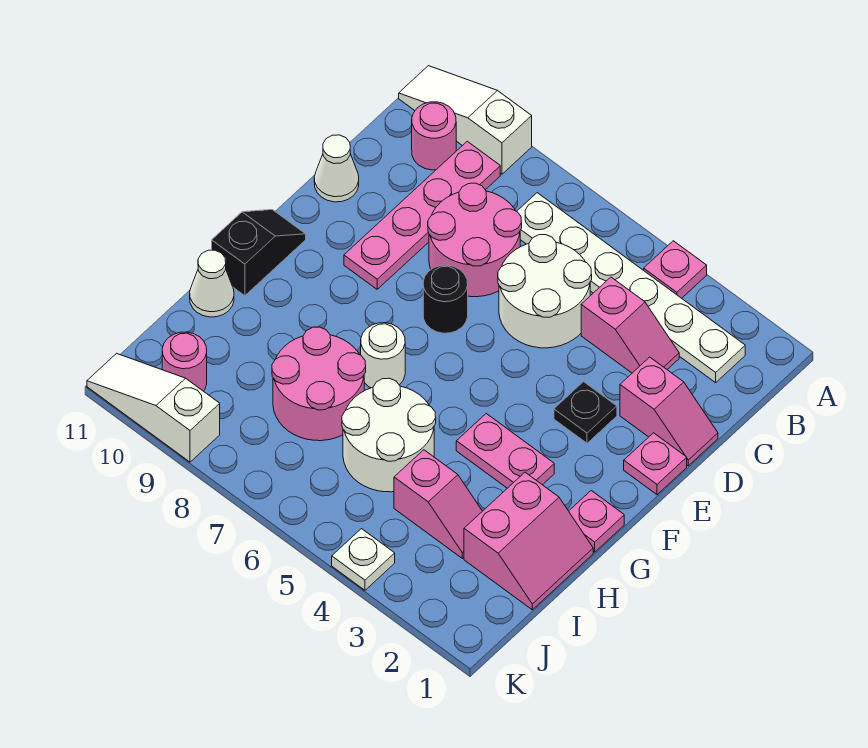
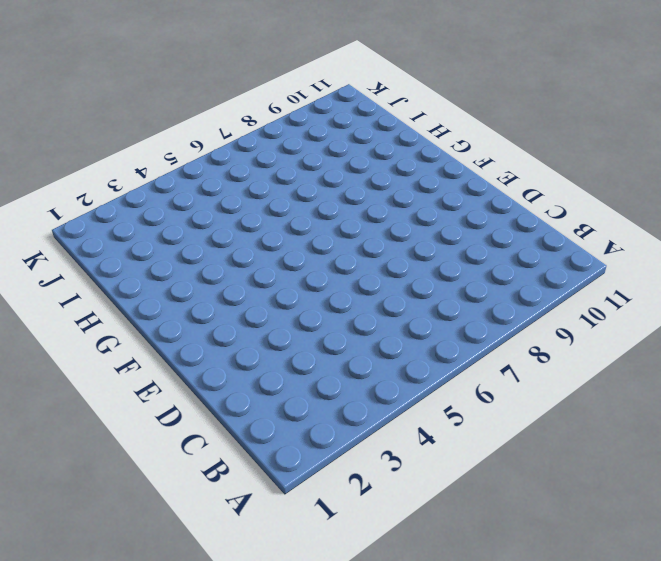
none -> pink plate A4 level 1
none -> white slope A9:A11 level 1 top 9
none -> white plate B2:B7 level 1

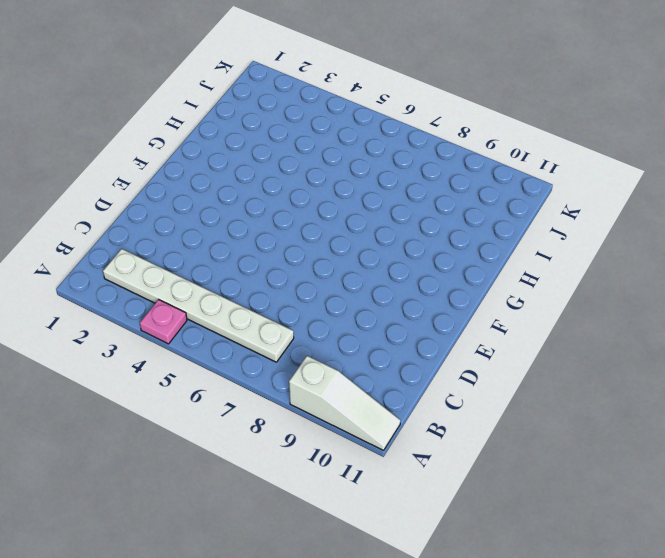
none -> pink plate B9:E9 level 1
none -> pink round brick B10 level 1
none -> pink slope C3:C4 level 1 top 4

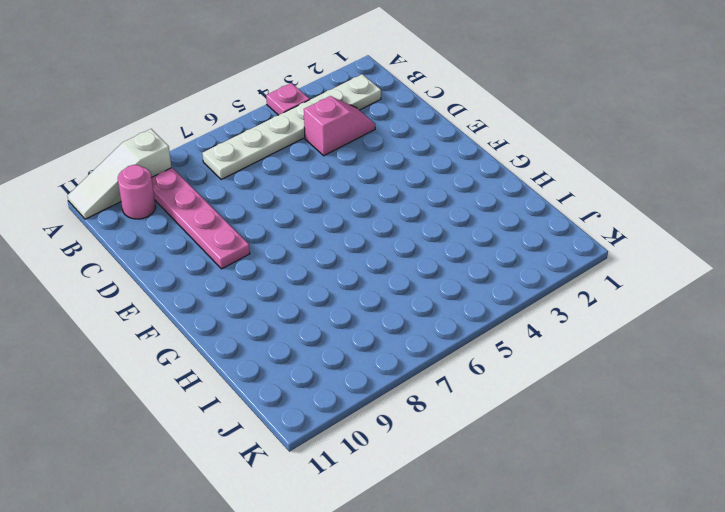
none -> white round brick C5:D6 level 1
none -> pink round brick C7:D8 level 1
none -> pink slope D1:D2 level 1 top 2

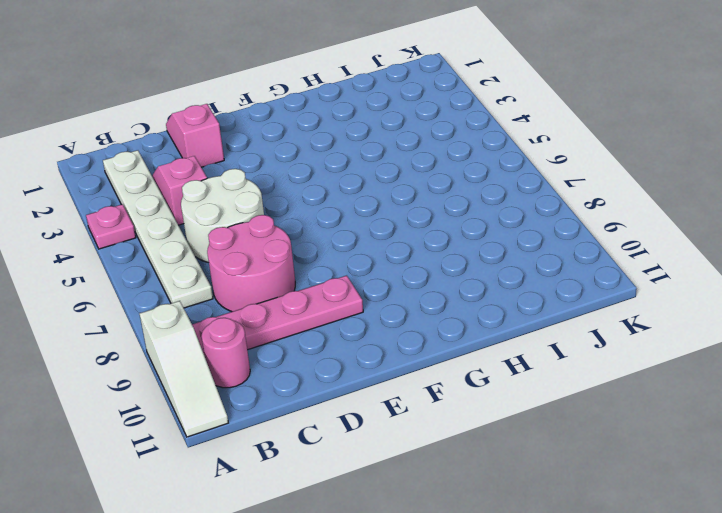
none -> white cone D11 level 1
none -> pink plate E1 level 1
none -> black plate E3 level 1

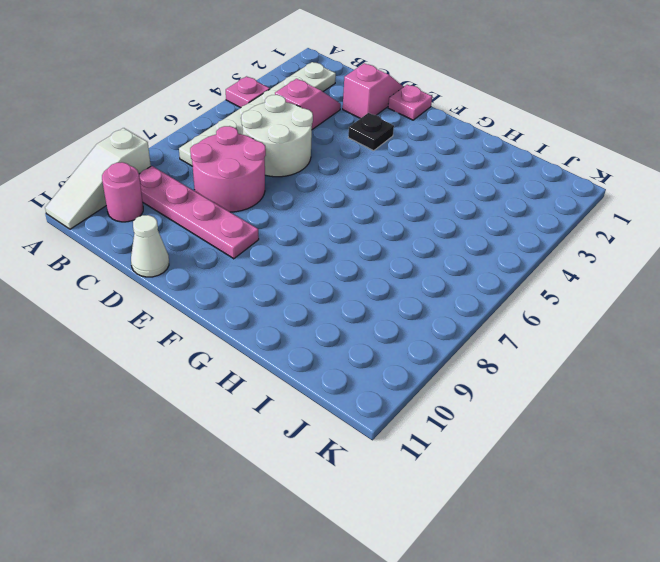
none -> black round brick E7 level 1
none -> black slope F11:G11 level 1 top G
none -> pink plate G1 level 1

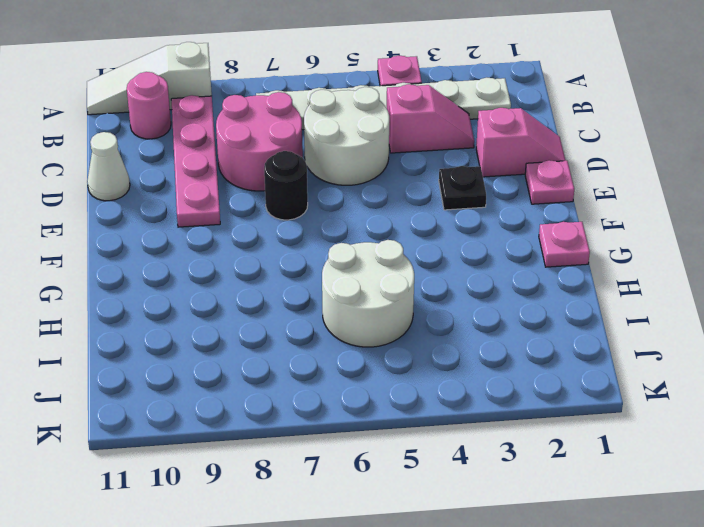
none -> black slope F11:G11 level 1 top G
none -> pink plate G3:G4 level 1
none -> white round brick G7 level 1

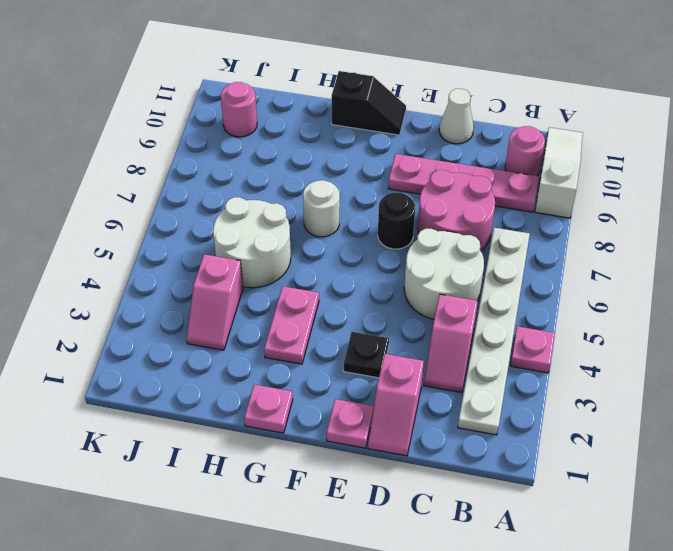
none -> pink slope H1:I2 level 1 top 2
none -> pink round brick H7:I8 level 1
none -> white cone H11 level 1

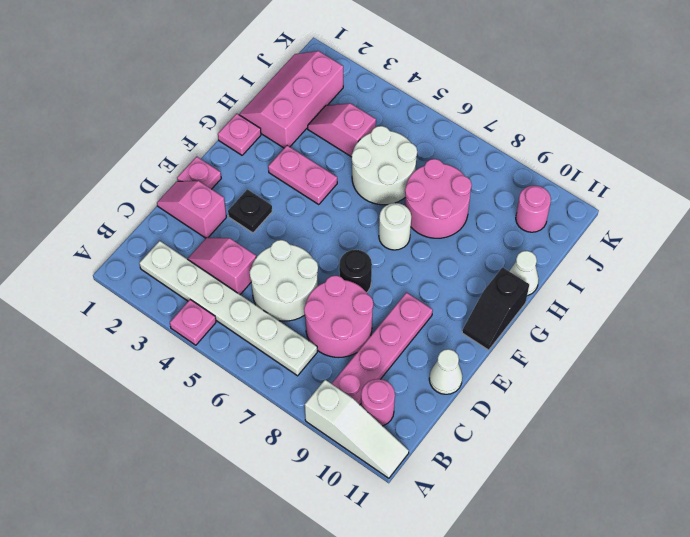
pink slope H1:J2 level 1 top 2 -> pink slope H1:I2 level 1 top 2
none -> white plate K4 level 1
none -> white slope K9:K11 level 1 top 9

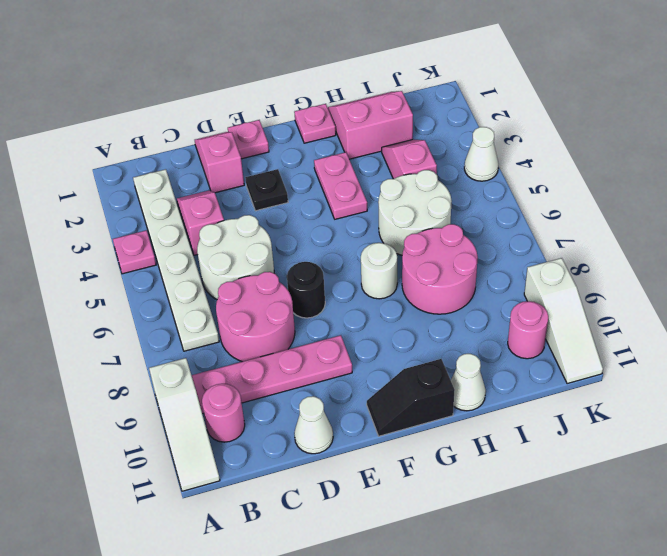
white cone K4 level 1 -> white plate K4 level 1

